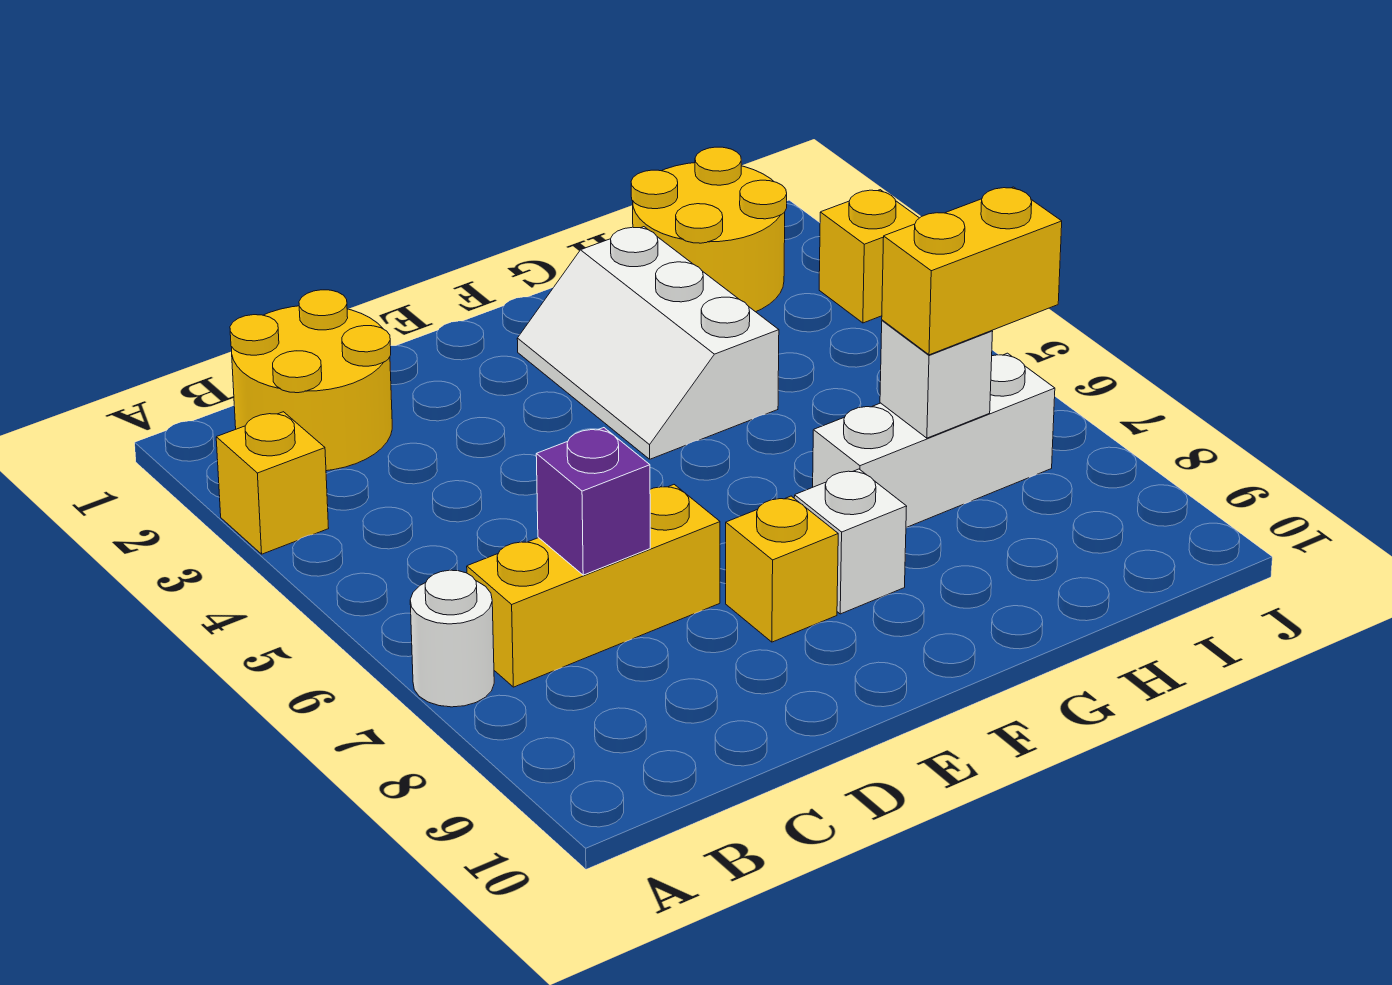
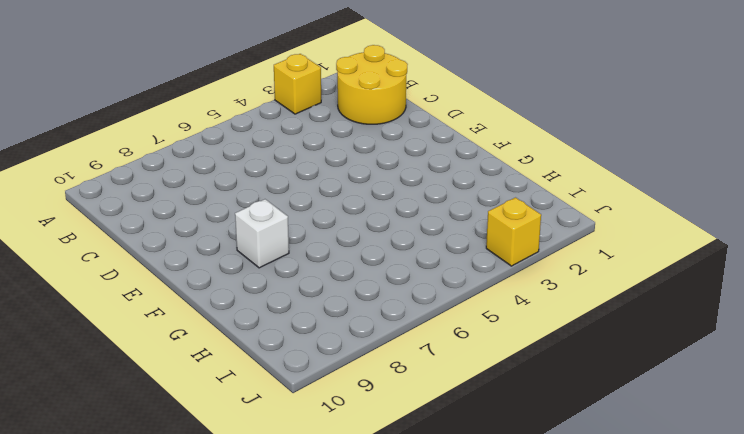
none -> white round brick A7 level 1
none -> yellow brick B7:D7 level 1
none -> yellow brick E8 level 1

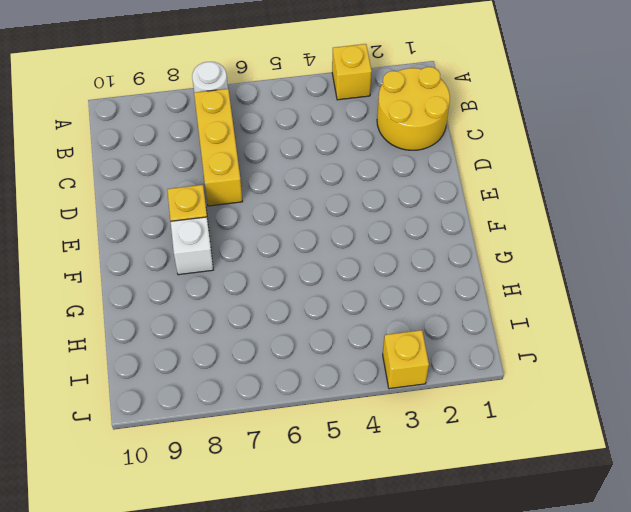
none -> white slope F2:G4 level 1 top G
none -> white brick G7:I7 level 1
none -> yellow round brick H1:I2 level 1

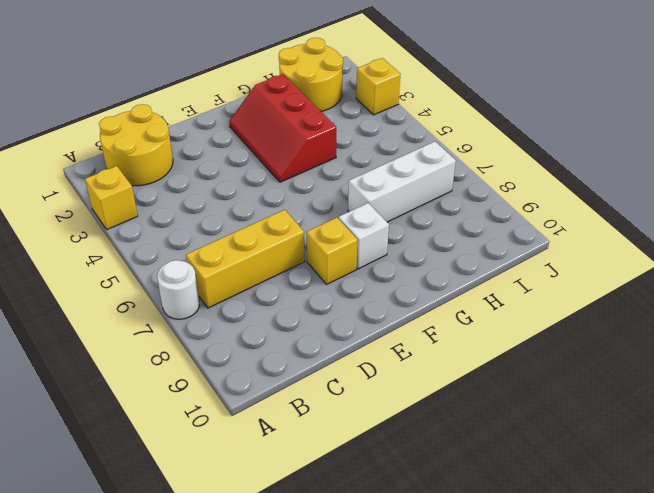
red slope F2:G4 level 1 top G -> white slope F2:G4 level 1 top G
none -> purple brick C7 level 2
none -> white brick H7 level 2
none -> yellow brick H7:I7 level 3

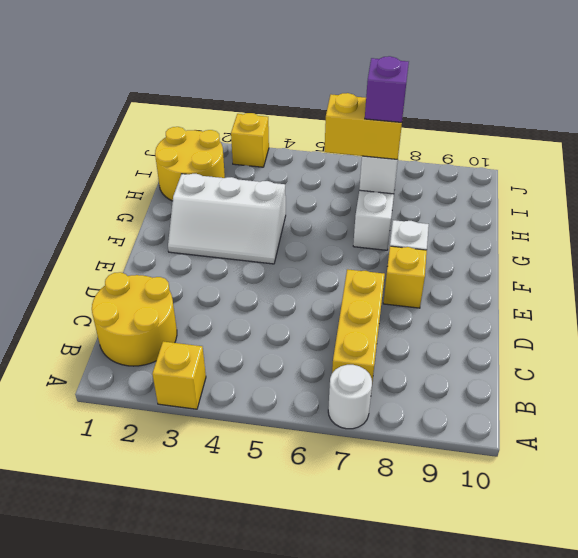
yellow brick H6:H7 level 3 -> yellow brick H7:I7 level 3
purple brick H7 level 4 -> purple brick C7 level 2

